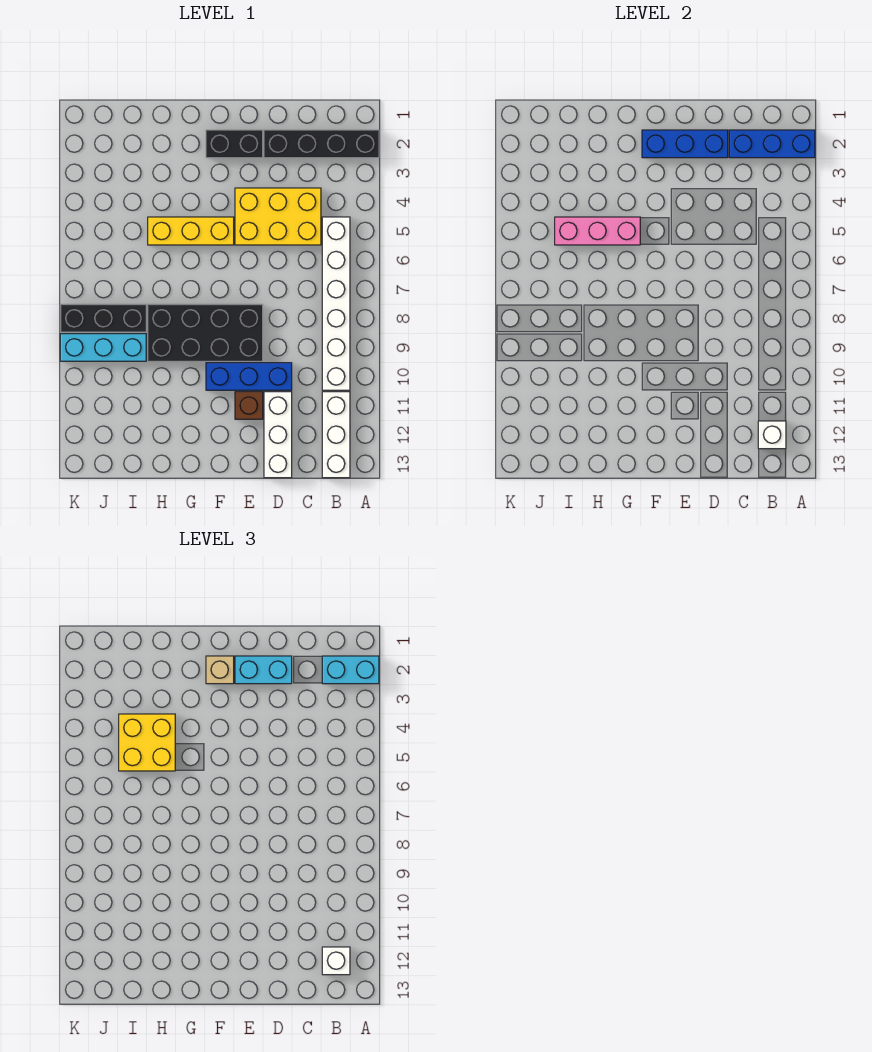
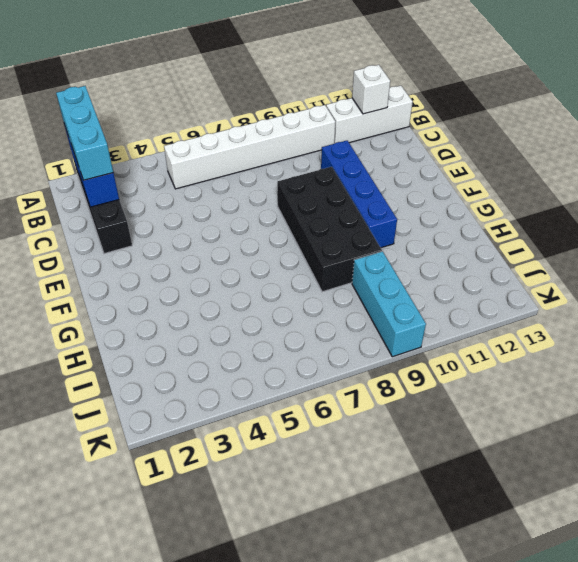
cyan brick A2:C2 level 3 -> cyan brick A2:B2 level 3
blue brick D10:G10 level 1 -> blue brick D10:F10 level 1
none -> yellow brick C4:E5 level 1
none -> white brick D11:D13 level 1
none -> black brick E2:F2 level 1

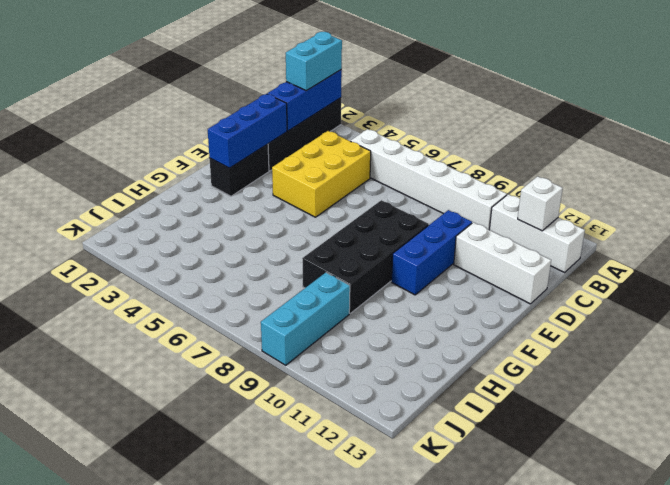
none -> brown brick E11 level 1
none -> yellow brick F5:H5 level 1
none -> black brick I8:K8 level 1

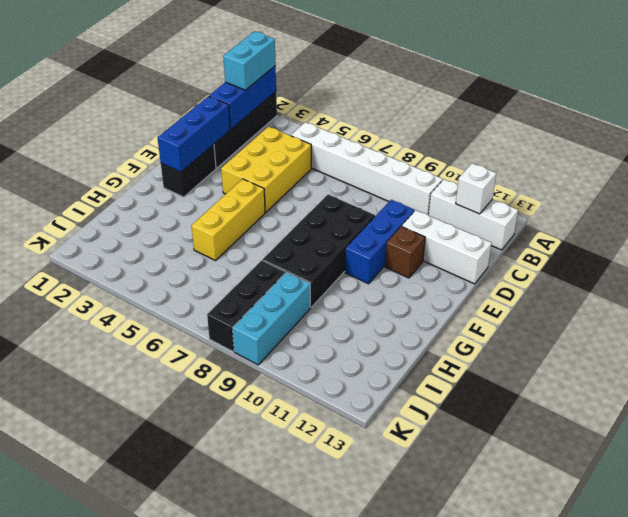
none -> pink brick G5:I5 level 2
none -> white brick B12 level 3
none -> cyan brick D2:E2 level 3

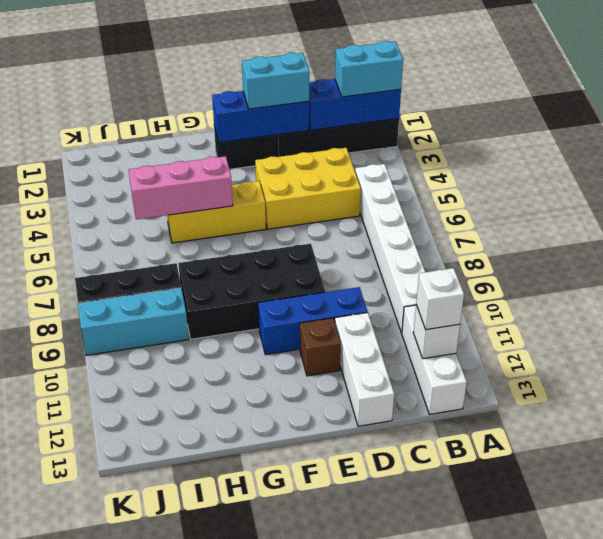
none -> tan brick F2 level 3
none -> yellow brick H4:I5 level 3

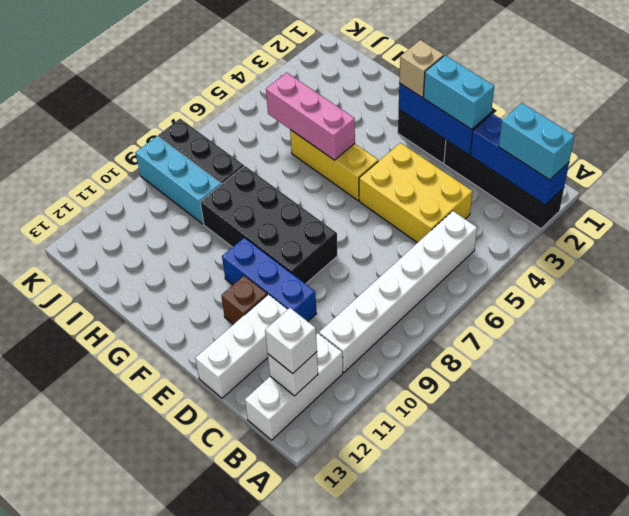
none -> yellow brick H4:I5 level 3

